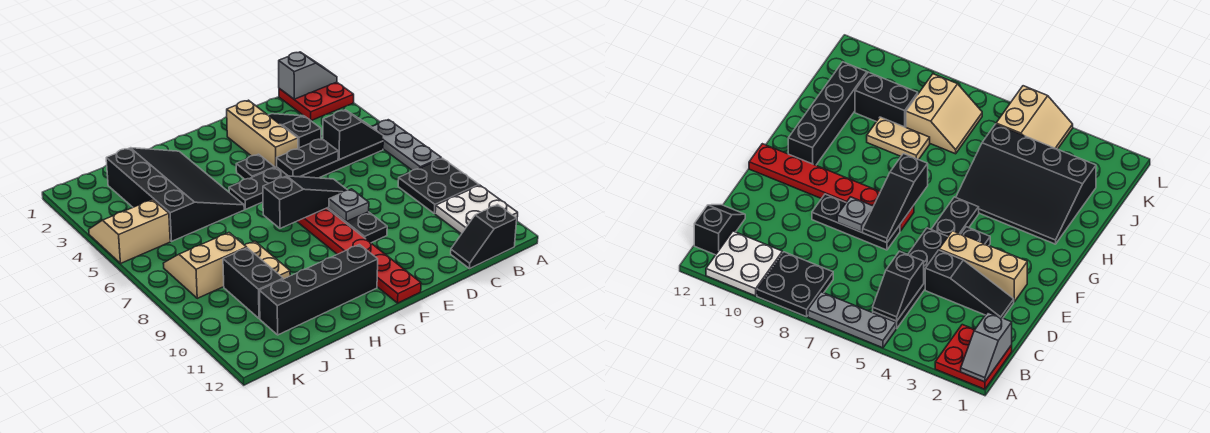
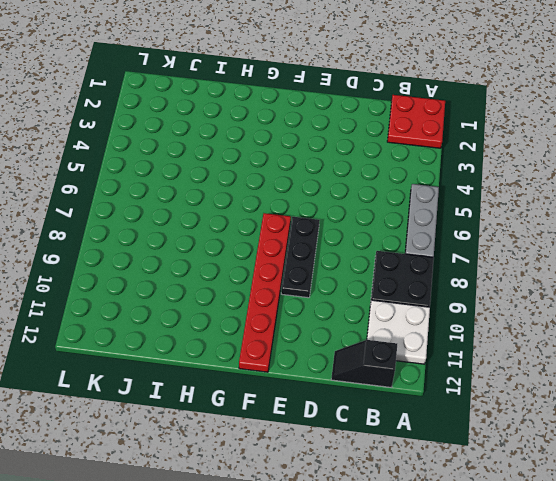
none -> black plate B5:G5 level 1
none -> black slope D2:D4 level 1 top 4
none -> tan brick E2:E4 level 1

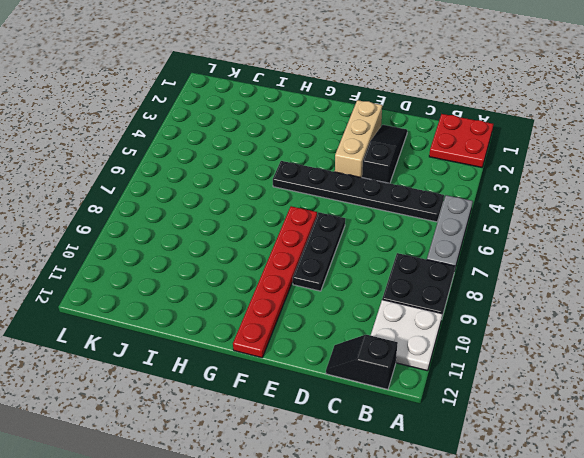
none -> black plate F4 level 1
none -> black brick G11:J11 level 1
none -> black slope H2:J5 level 1 top J

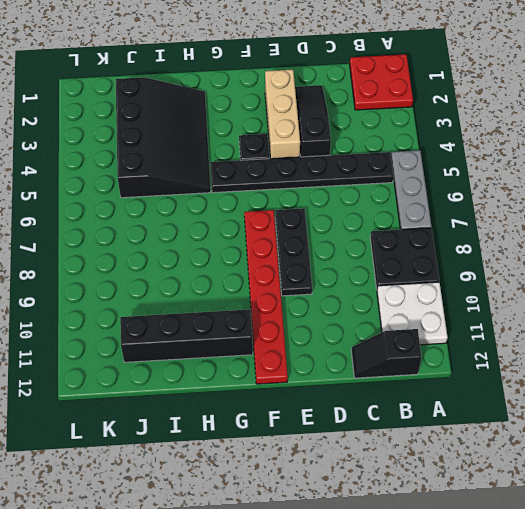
none -> tan plate I8:I9 level 1
none -> tan slope J7:K8 level 1 top 8
none -> black brick J9:J10 level 1

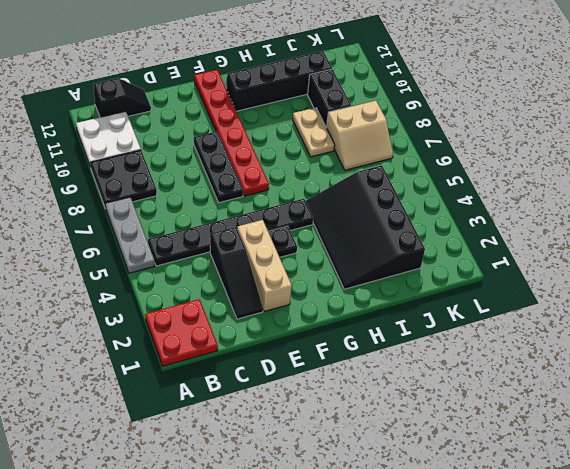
none -> tan slope K4:L5 level 1 top 5
none -> grey slope A1:B1 level 2 top B
none -> black slope B5:C5 level 2 top C

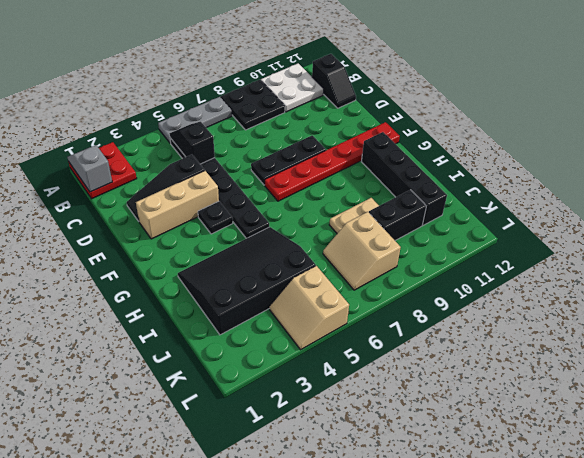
none -> black plate D5:E5 level 2
none -> black slope E7:G7 level 2 top G
none -> grey plate E8 level 2

